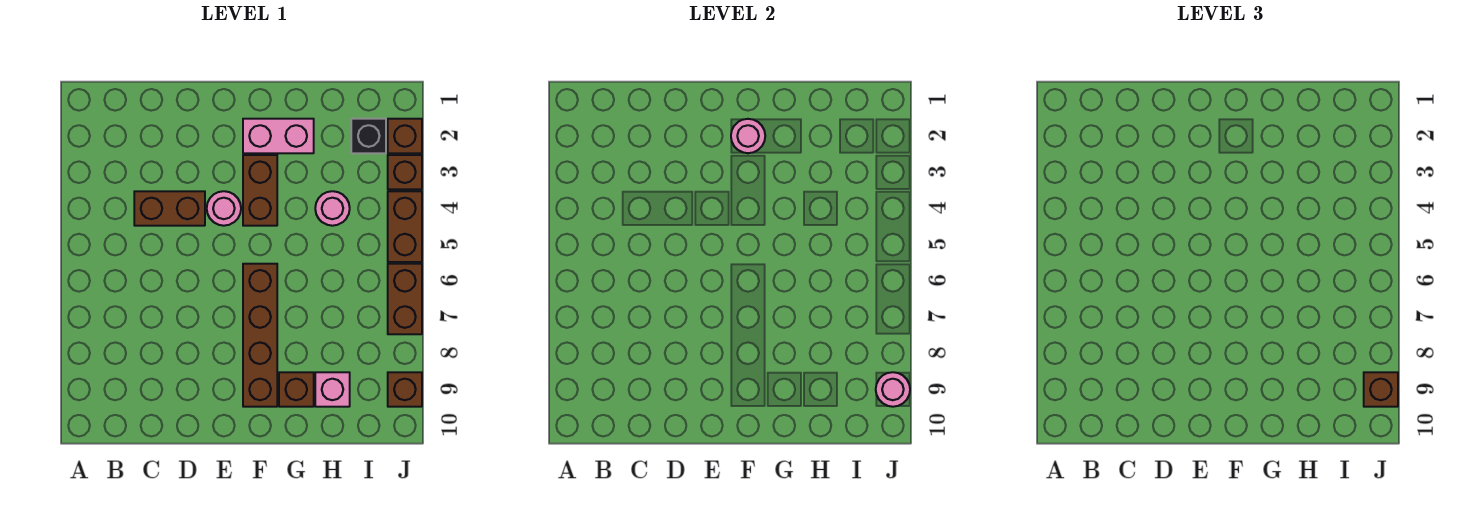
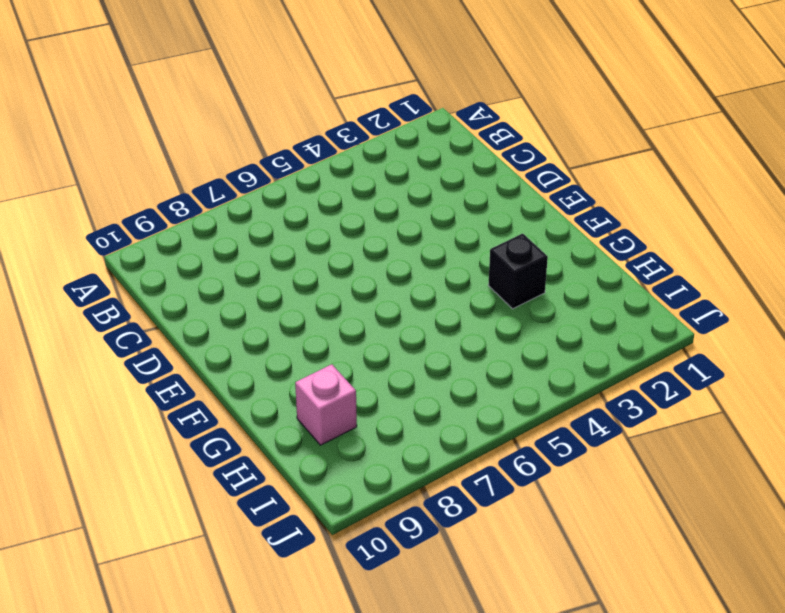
black brick G3 level 1 -> black brick I2 level 1
none -> brown brick C4:D4 level 1
none -> pink round brick E4 level 1
none -> pink brick F2:G2 level 1

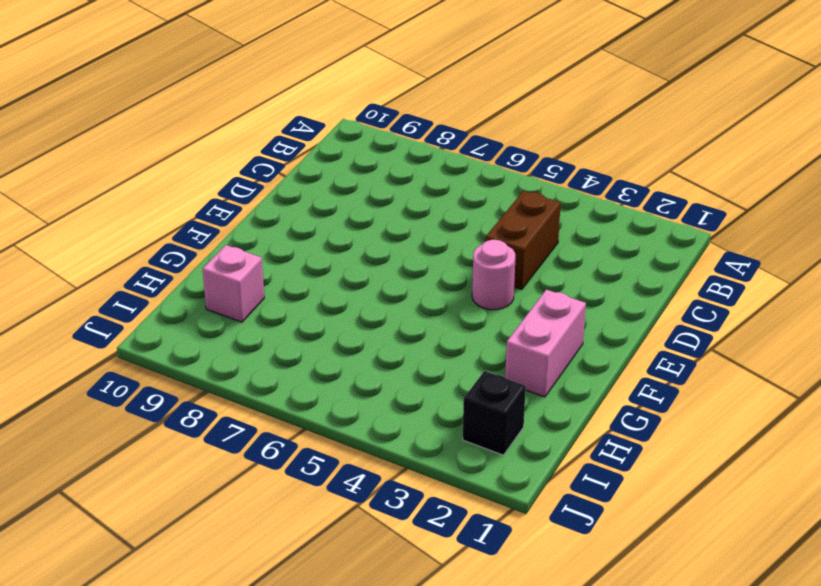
none -> brown brick F3:F4 level 1
none -> brown brick F6:F9 level 1
none -> brown brick G9 level 1

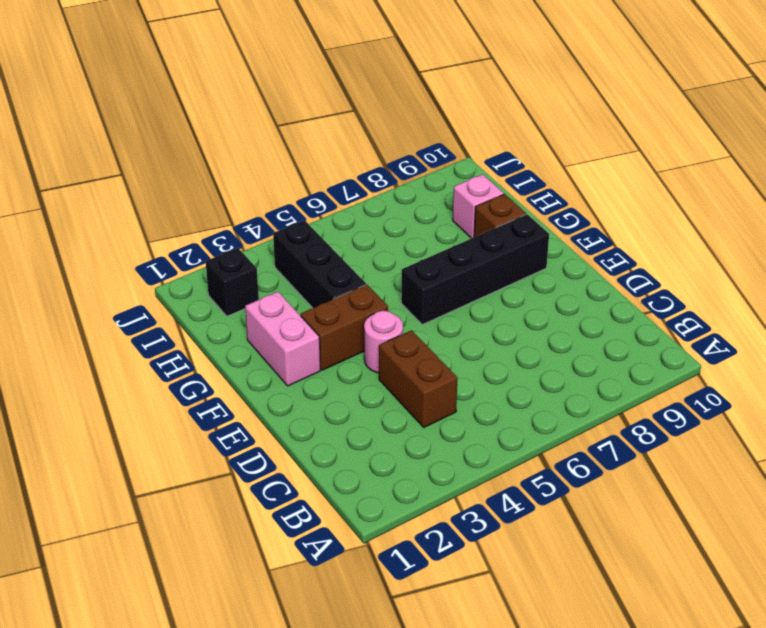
black brick F6:F9 level 1 -> brown brick F6:F9 level 1
black brick G4:I4 level 1 -> pink round brick H4 level 1
none -> brown brick J2 level 1
none -> brown brick J3 level 1
none -> brown brick J4:J5 level 1

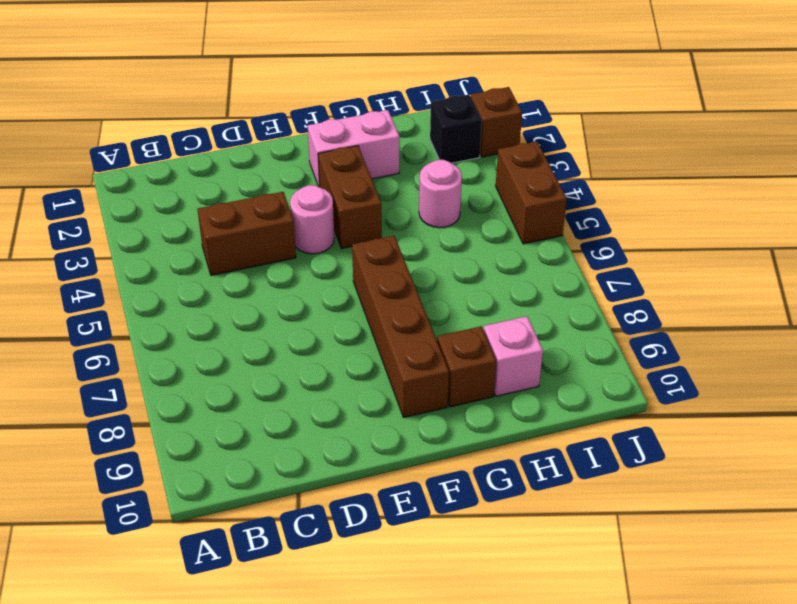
none -> brown brick J3 level 1
none -> brown brick J6:J7 level 1
none -> brown brick J9 level 1

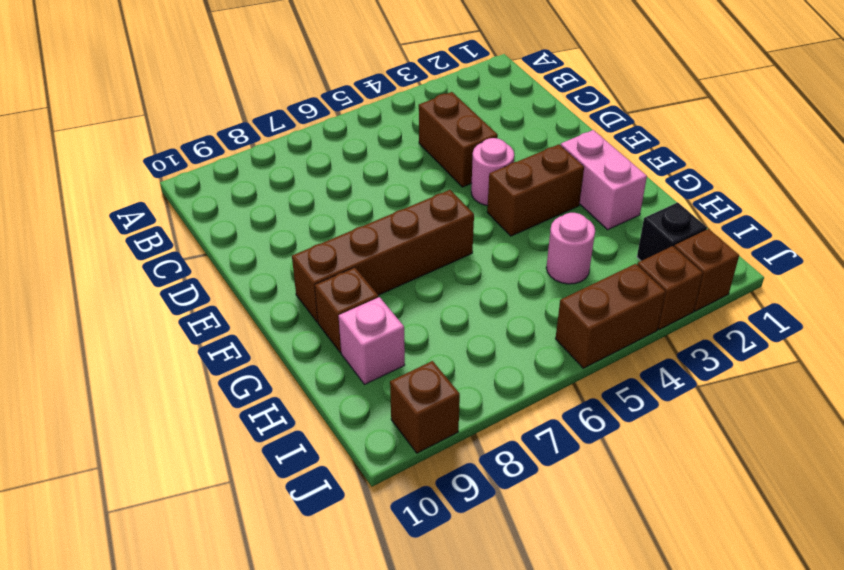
none -> brown brick J6:J7 level 1
none -> pink round brick F2 level 2
none -> pink round brick J9 level 2

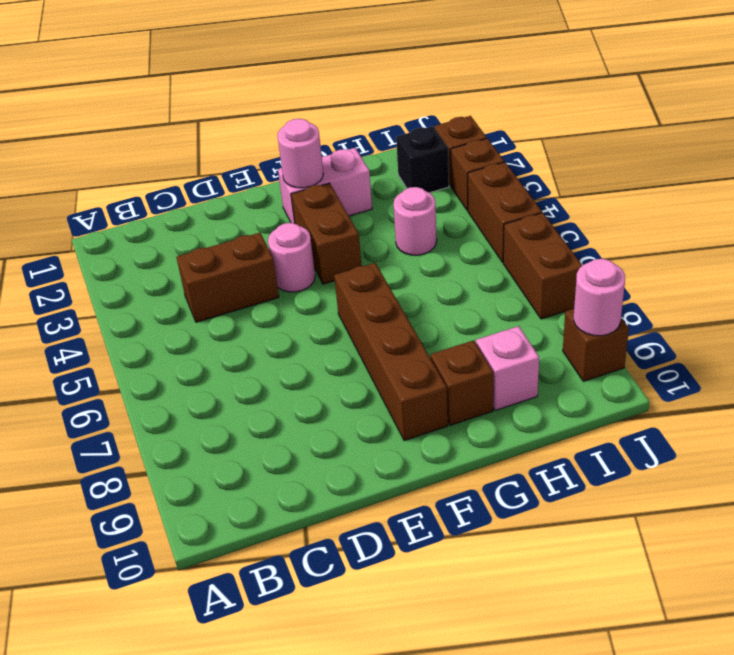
none -> brown brick J9 level 3

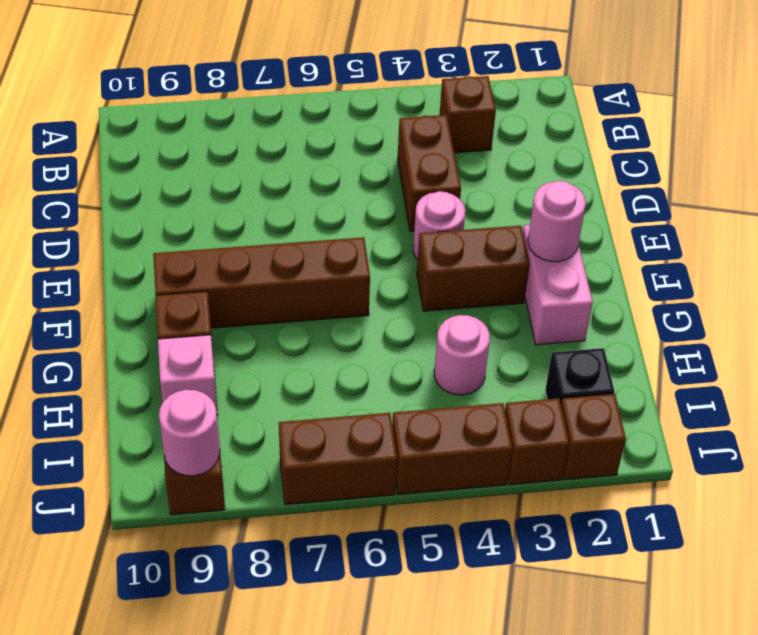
brown brick B3 level 1 -> brown brick J9 level 3

